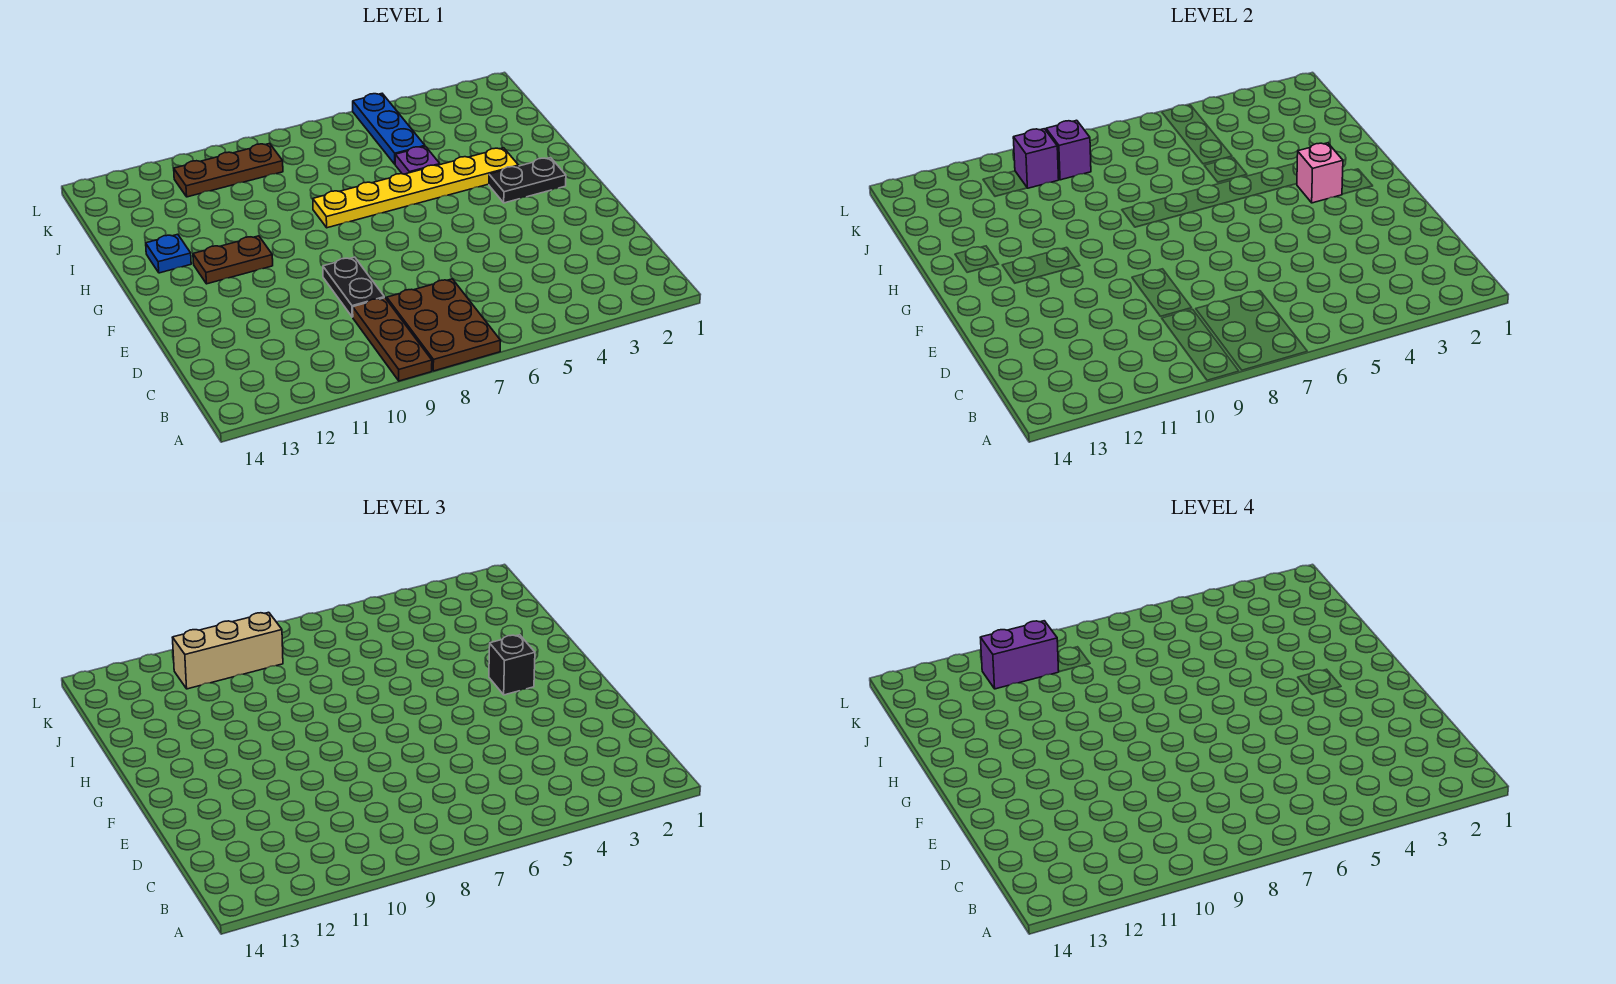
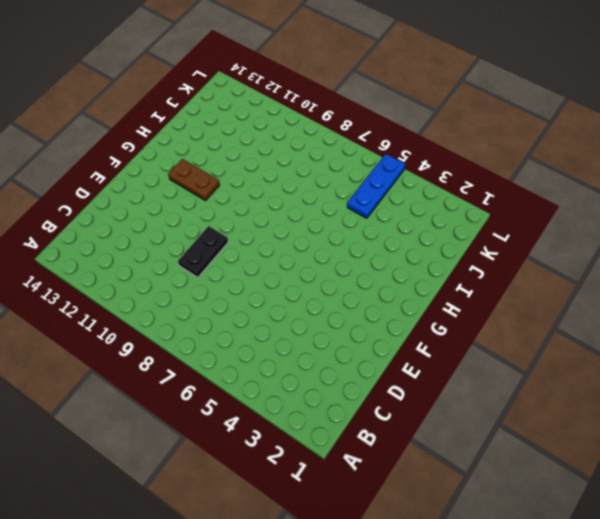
none -> brown plate A7:C8 level 1
none -> brown plate A9:C9 level 1
none -> black plate G2:G3 level 1

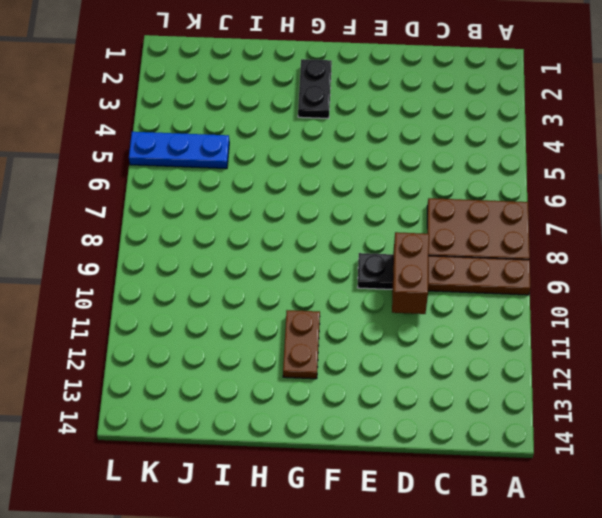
brown brick D9:D10 level 2 -> none
none -> yellow plate H3:H8 level 1
none -> blue plate H13 level 1
none -> purple plate I5 level 1

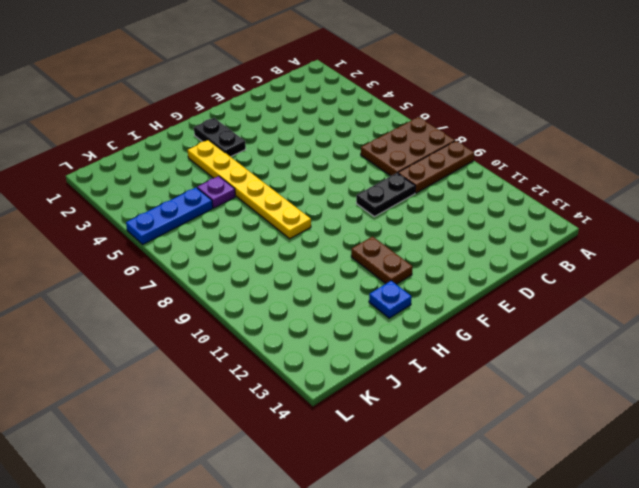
none -> brown plate K9:K11 level 1
none -> pink brick G3 level 2
none -> purple brick K9 level 2

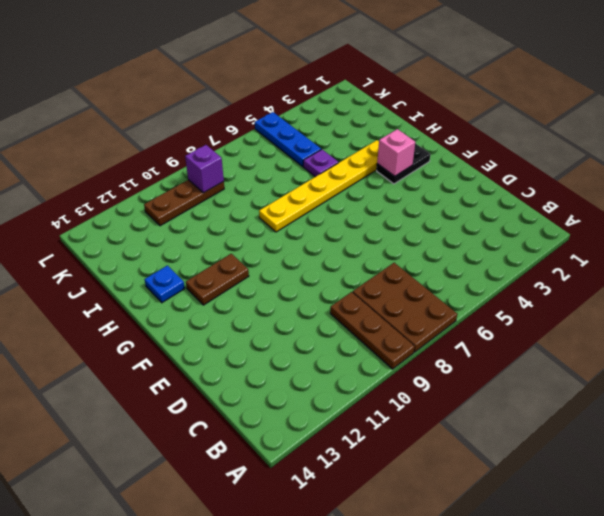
none -> black plate D9:E9 level 1
none -> purple brick K10 level 2
none -> black brick G3 level 3

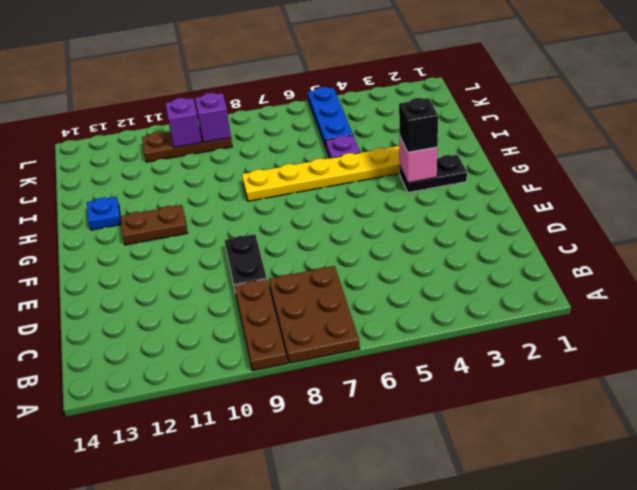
none -> tan brick K9:K11 level 3
none -> purple brick K10:K11 level 4

